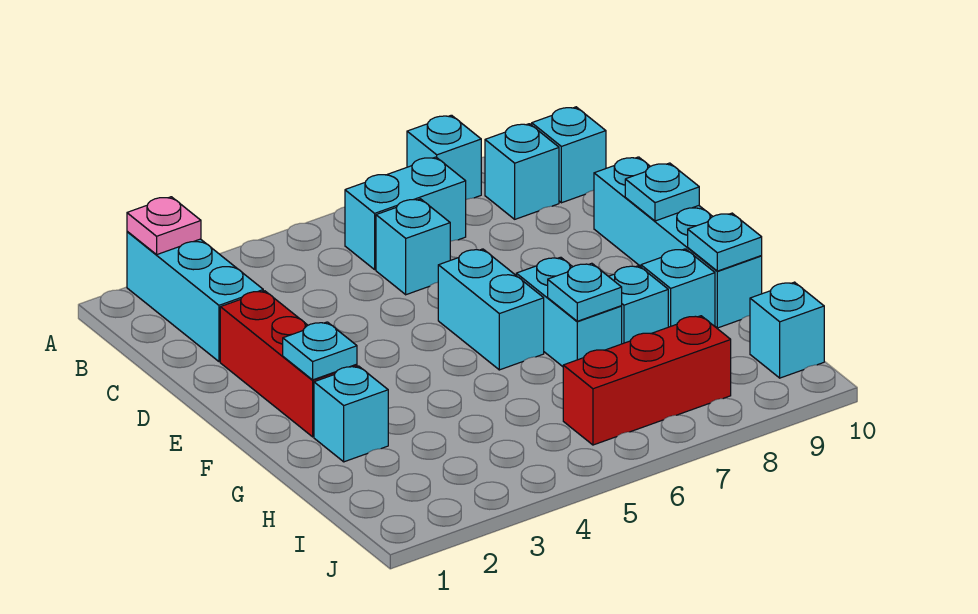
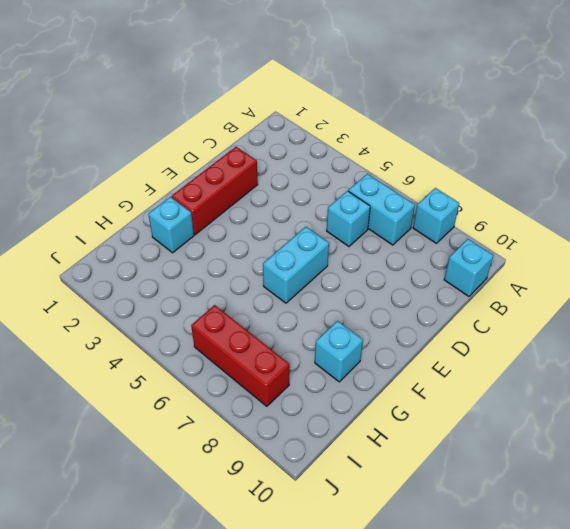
none -> cyan brick A2:C2 level 1
none -> cyan brick B9 level 1
none -> cyan brick D10:G10 level 1

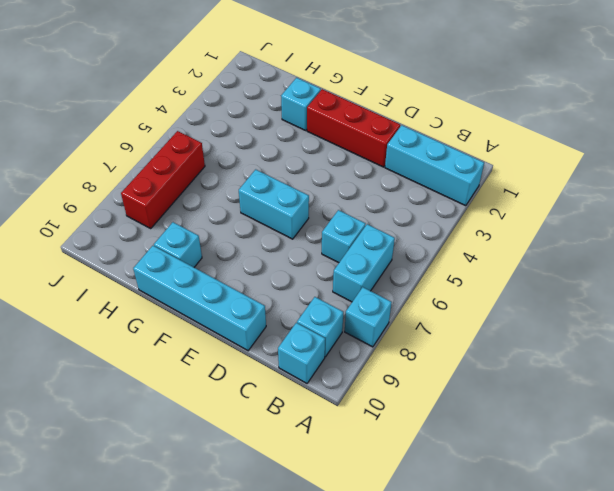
none -> cyan brick F7:G7 level 1
none -> cyan brick G8 level 1
none -> cyan brick I10 level 1

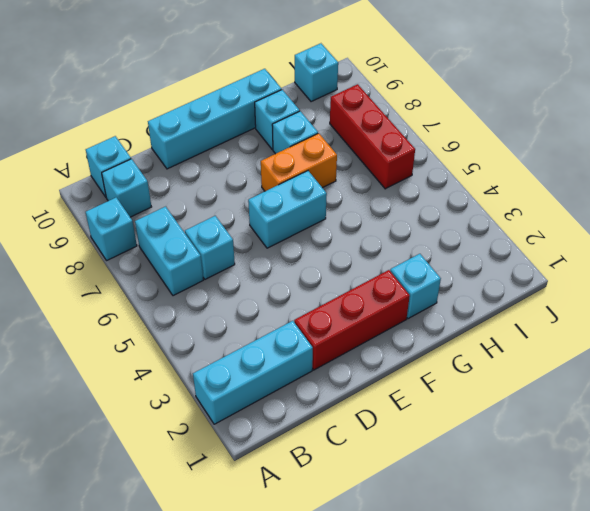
orange brick F7:G7 level 1 -> cyan brick F7:G7 level 1
none -> pink plate A2 level 2
none -> cyan plate E10 level 2
none -> cyan plate F2 level 2

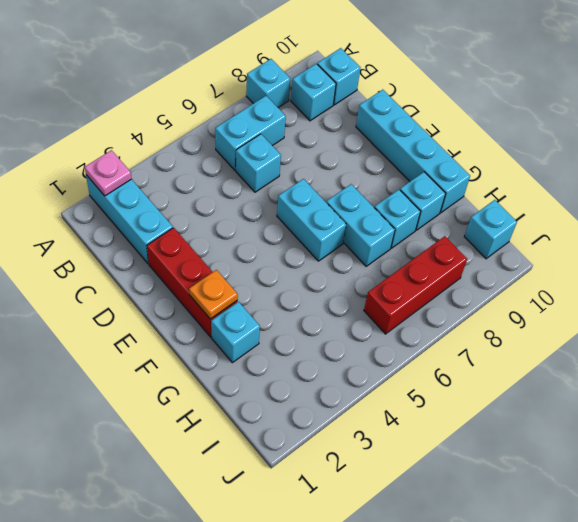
orange plate F2 level 2 -> cyan plate F2 level 2
none -> cyan plate E10 level 2
none -> cyan plate G7 level 2
none -> cyan plate G10 level 2

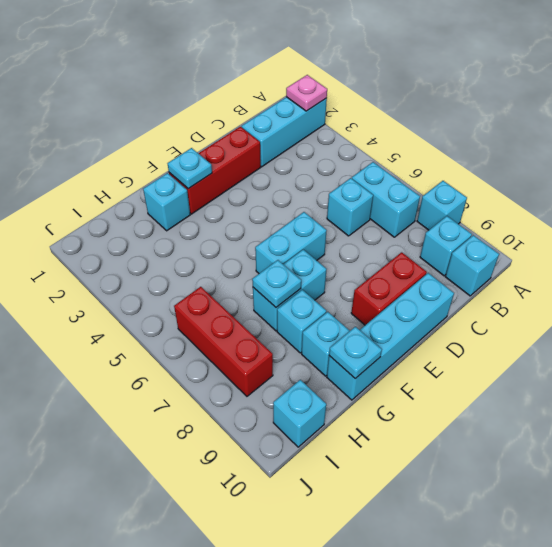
red brick D9:E9 level 1 -> none
none -> cyan plate E10 level 2

